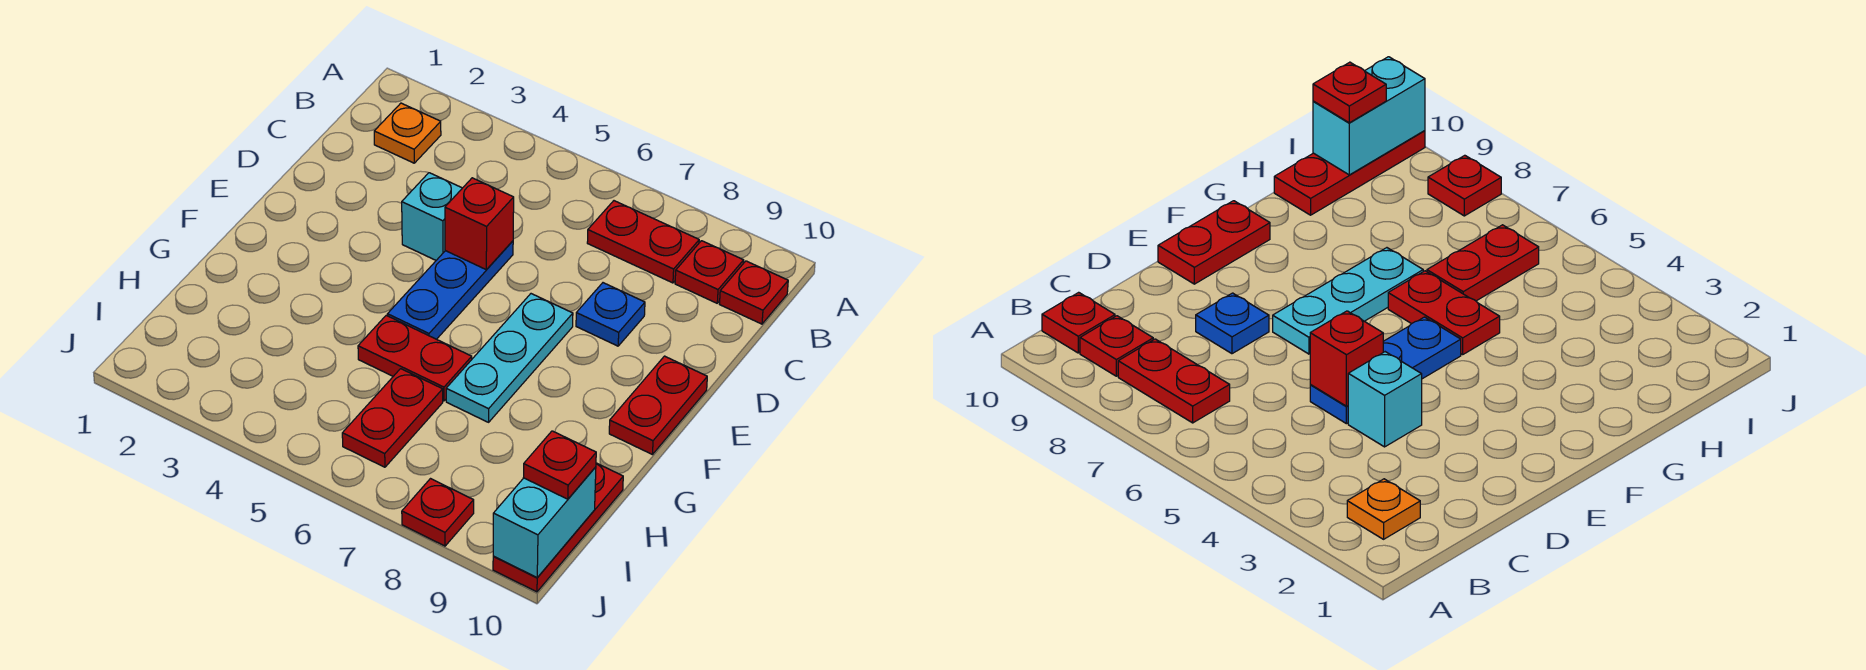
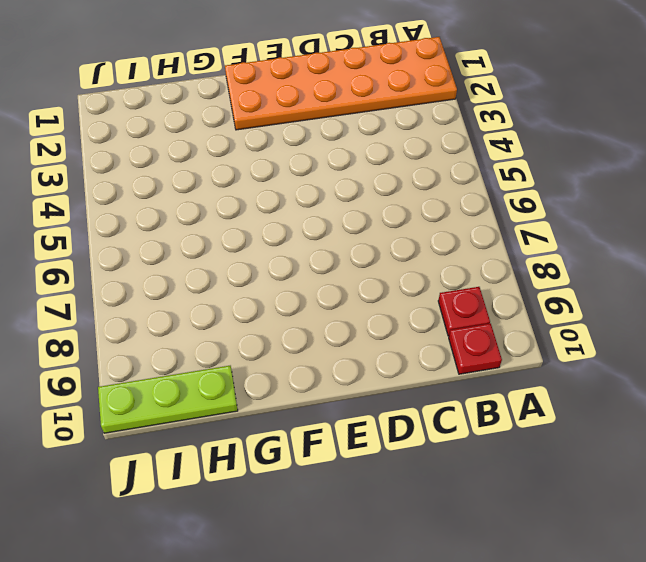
orange plate A1:F2 level 1 -> orange plate B2 level 1
lime plate H10:J10 level 1 -> red plate H10:J10 level 1
none -> red plate B7:B8 level 1
none -> cyan brick D4 level 1
none -> blue plate D5:F5 level 1

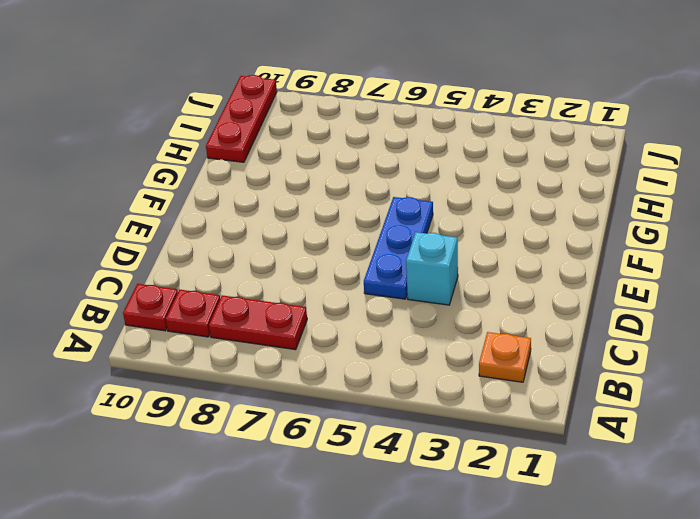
none -> blue plate D8 level 1
none -> cyan plate E7:G7 level 1
none -> red plate E10:F10 level 1

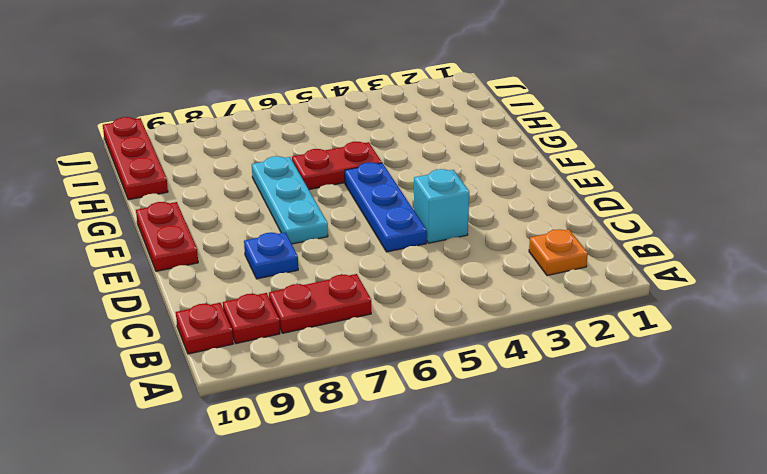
none -> red plate H6:I6 level 1
none -> red plate J8 level 1
none -> red brick D5 level 2

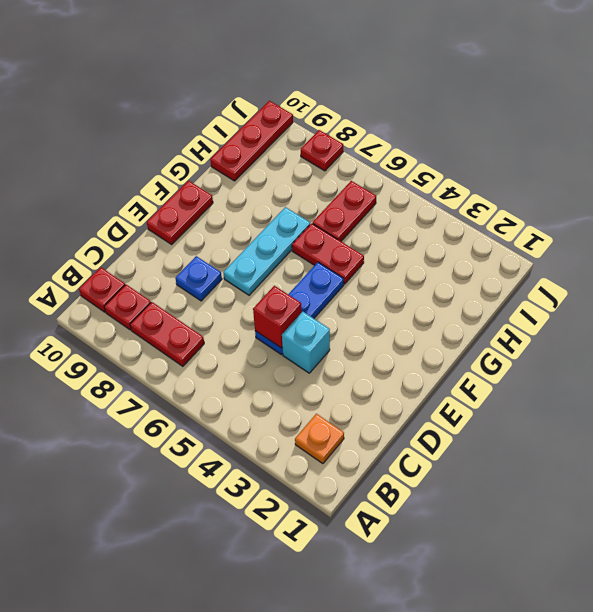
none -> cyan brick I10:J10 level 2
none -> red plate I10 level 3

